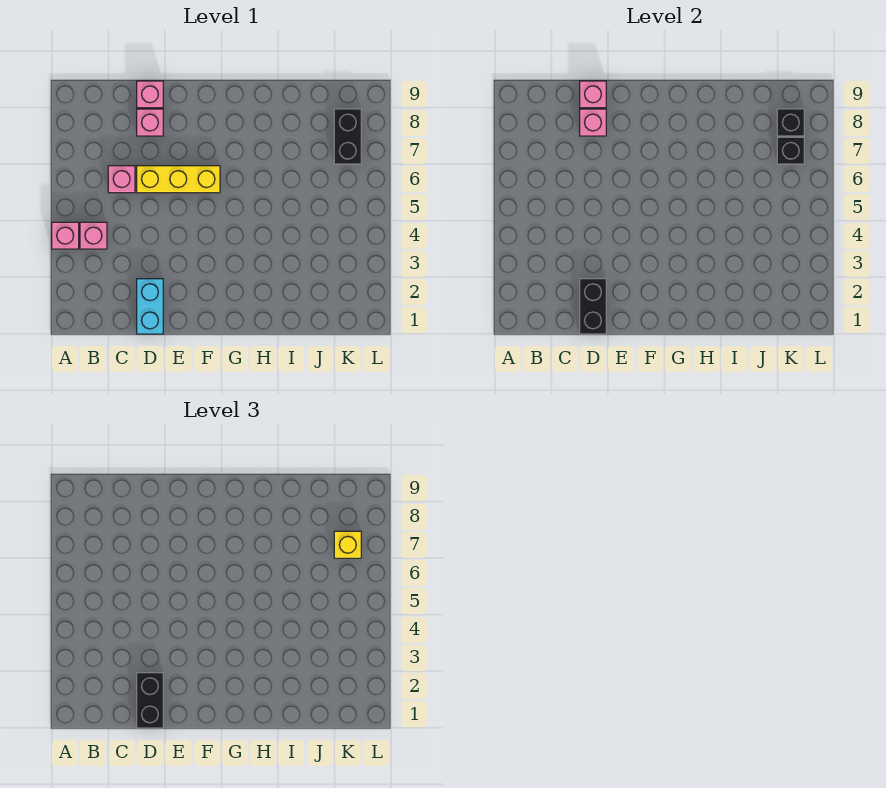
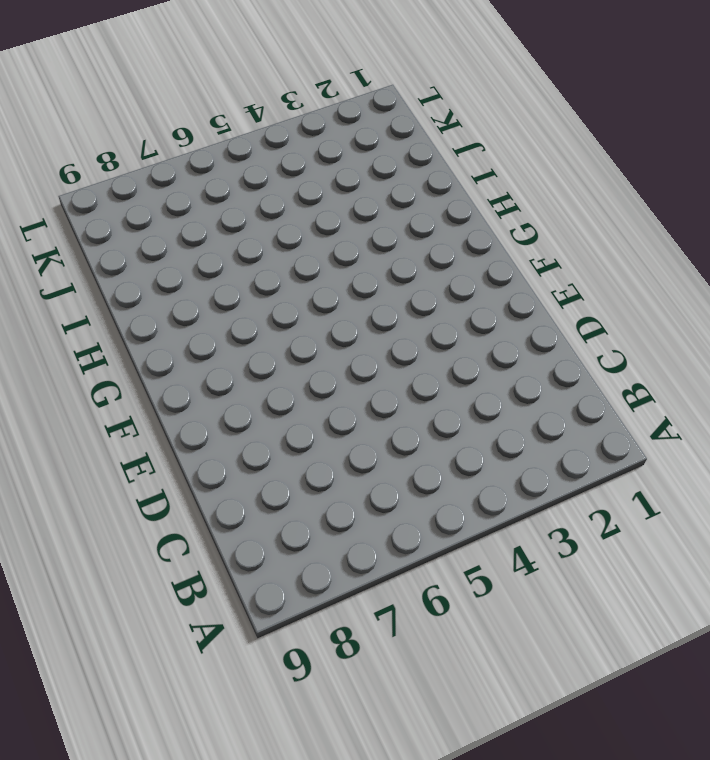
none -> pink brick A4 level 1
none -> pink brick B4 level 1
none -> pink brick C6 level 1

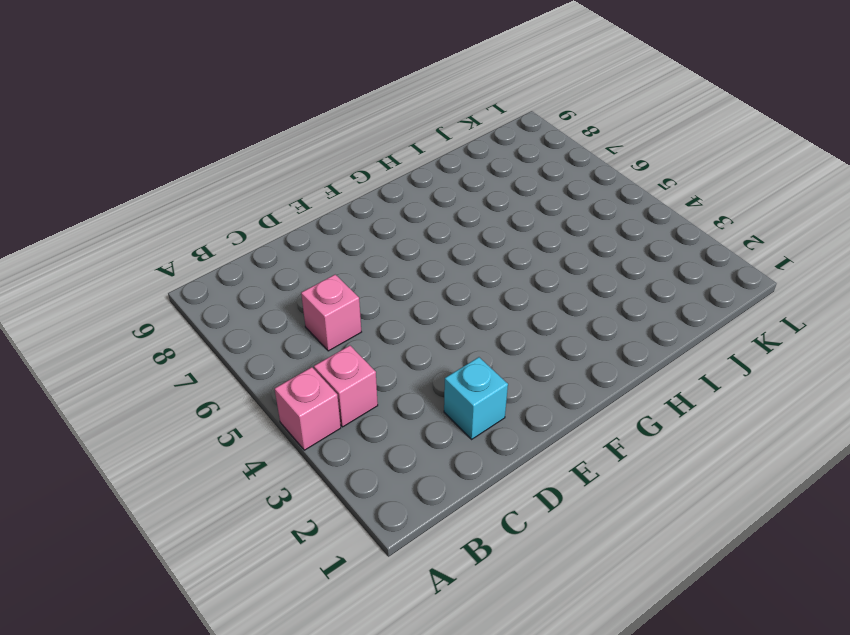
cyan brick D2 level 1 -> cyan brick D1:D2 level 1
none -> yellow brick D6:F6 level 1
none -> pink brick D8 level 1
none -> pink brick D9 level 1

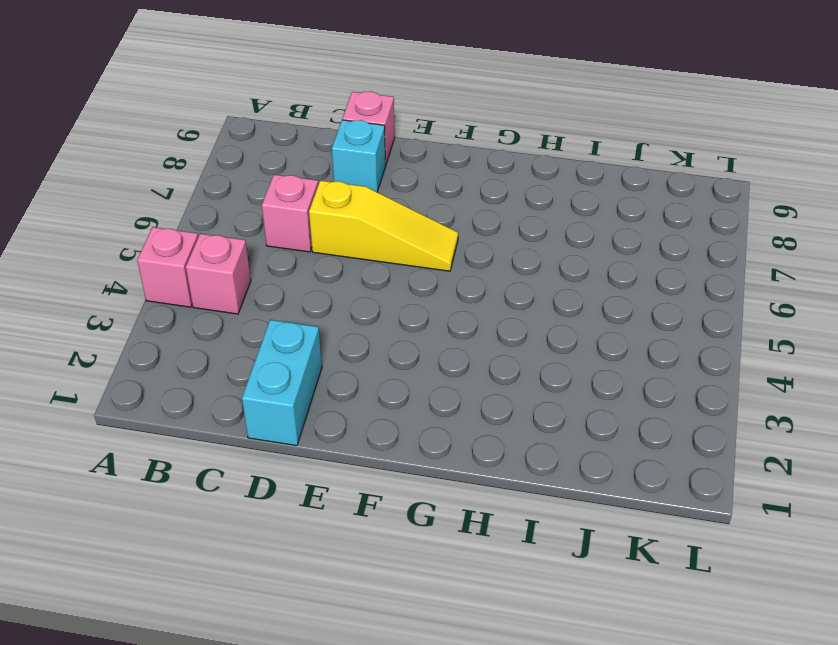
yellow slope D6:F6 level 1 top D -> yellow brick D6:F6 level 1
cyan brick D8 level 1 -> pink brick D8 level 1
none -> black brick K7:K8 level 1
none -> black brick D1:D2 level 2
none -> pink brick D8 level 2

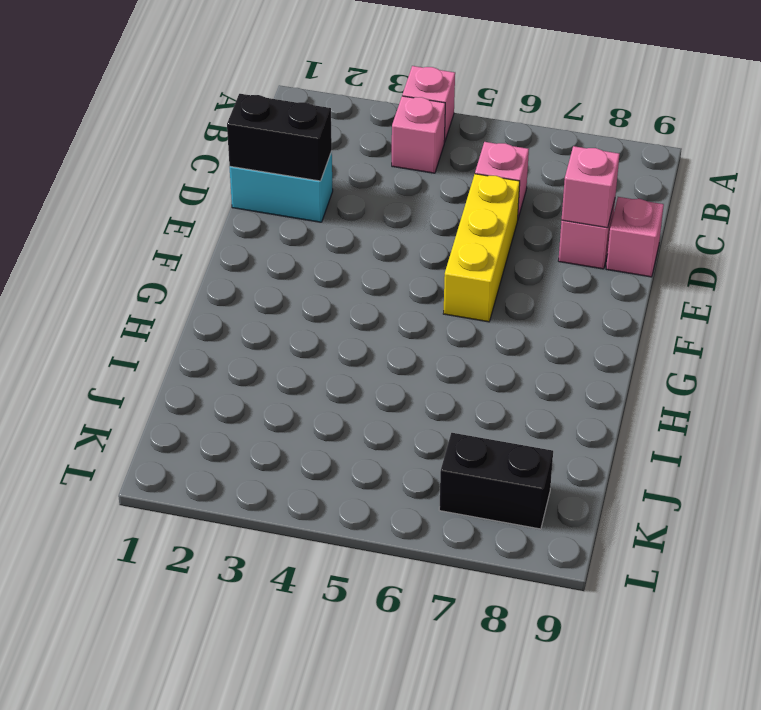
none -> pink brick D9 level 2
none -> black brick K7 level 2
none -> black brick K8 level 2

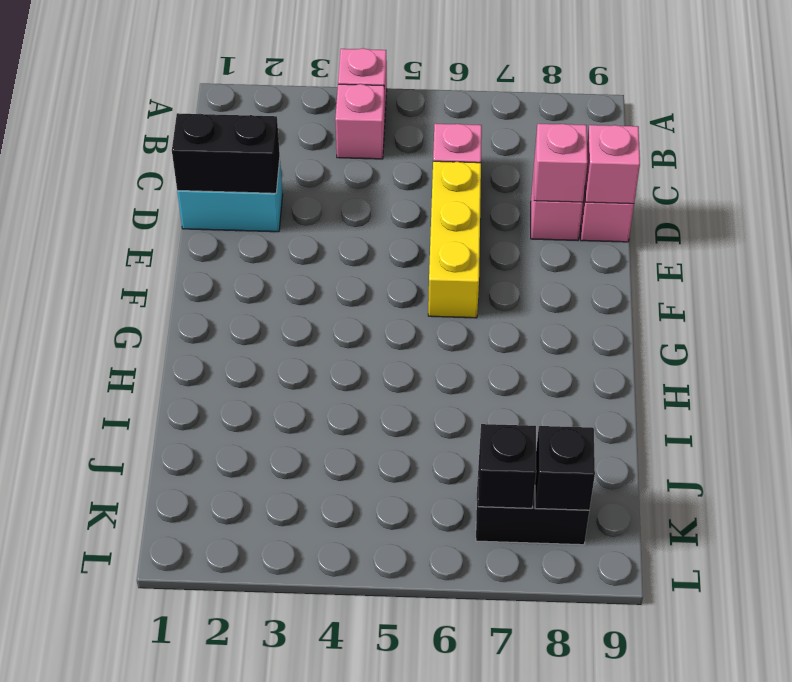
none -> black brick D1:D2 level 3
none -> yellow brick K7 level 3

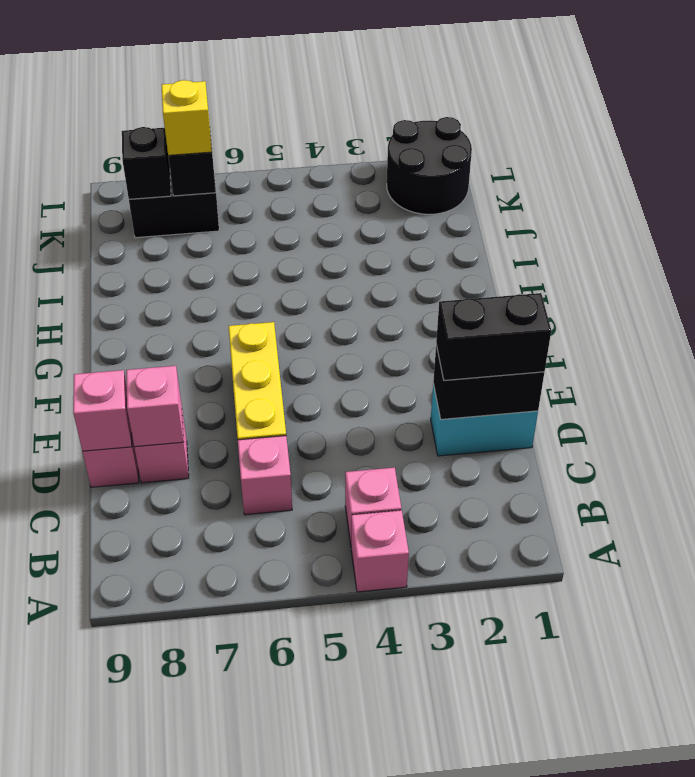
black round brick K1:L2 level 1 -> none

